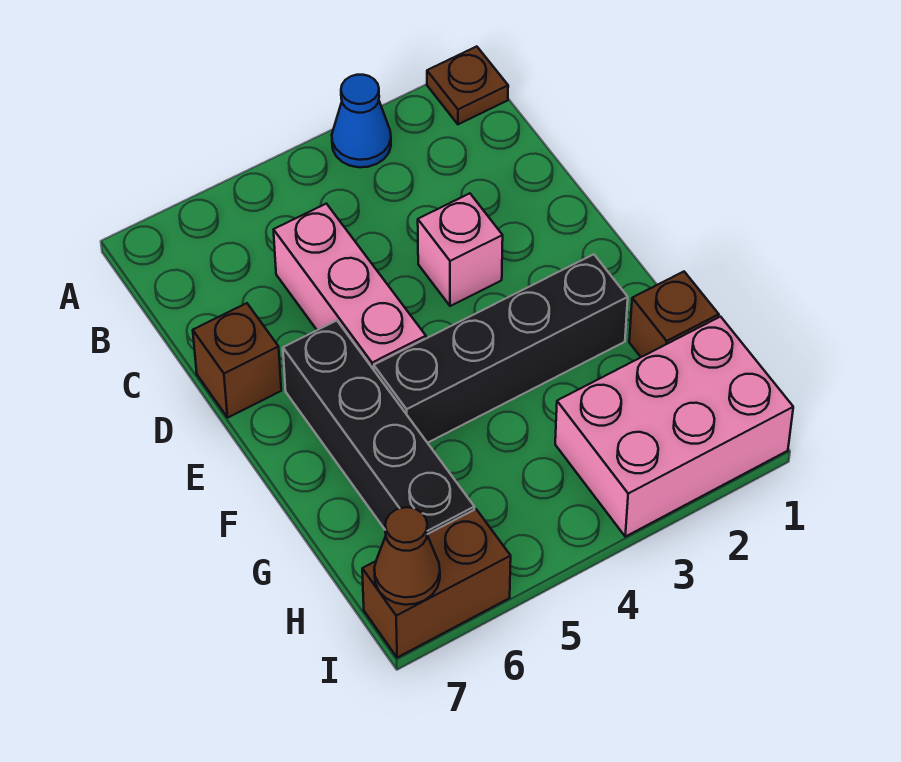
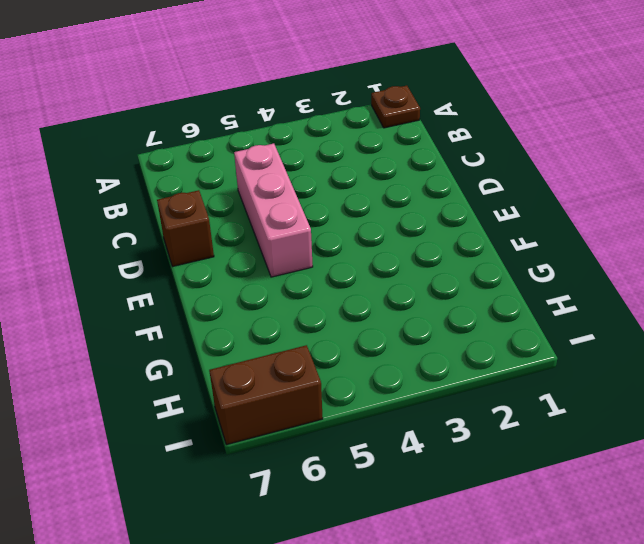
none -> blue cone A3 level 1
none -> pink brick D3 level 1

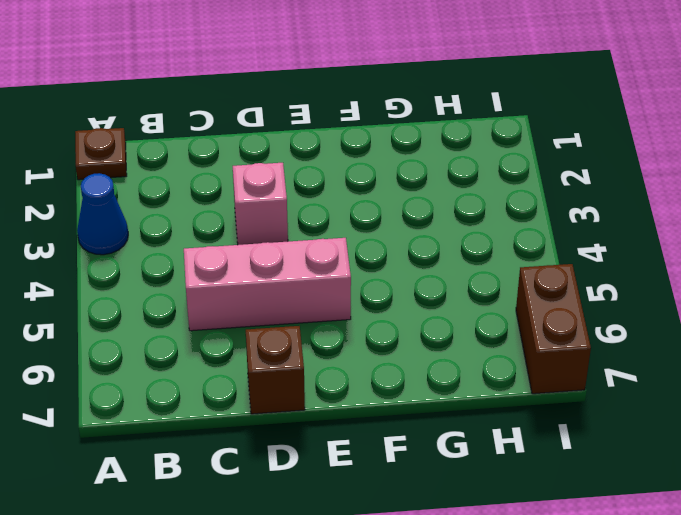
none -> black brick E6:H6 level 1
none -> black brick F2:F5 level 1

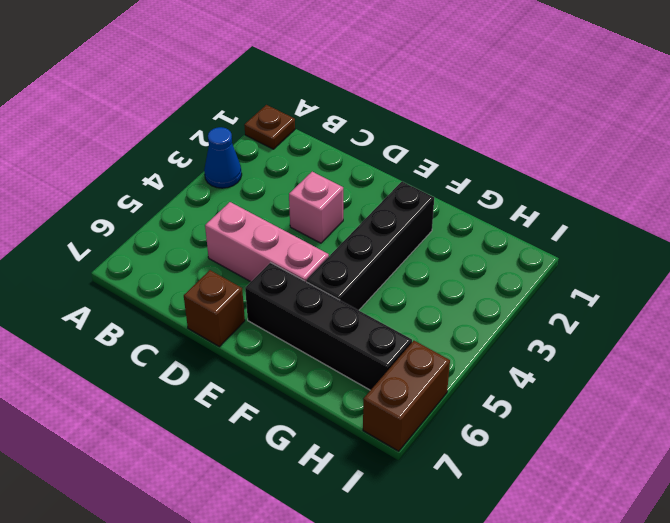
none -> brown brick G1 level 1
none -> pink brick H1:I3 level 1

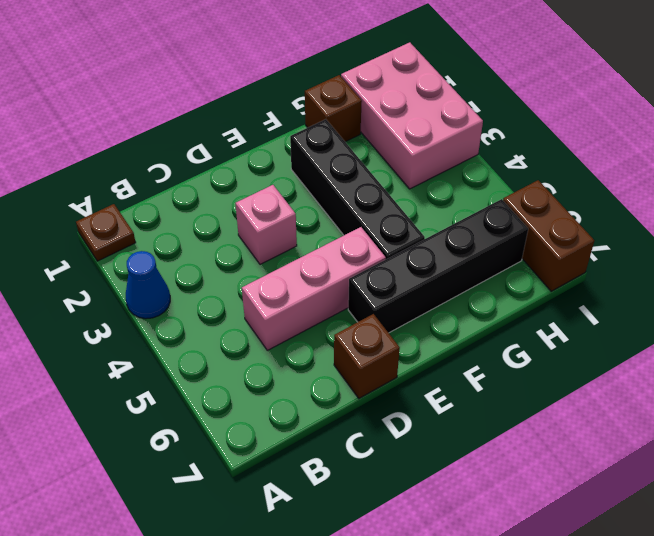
none -> brown cone I7 level 2

